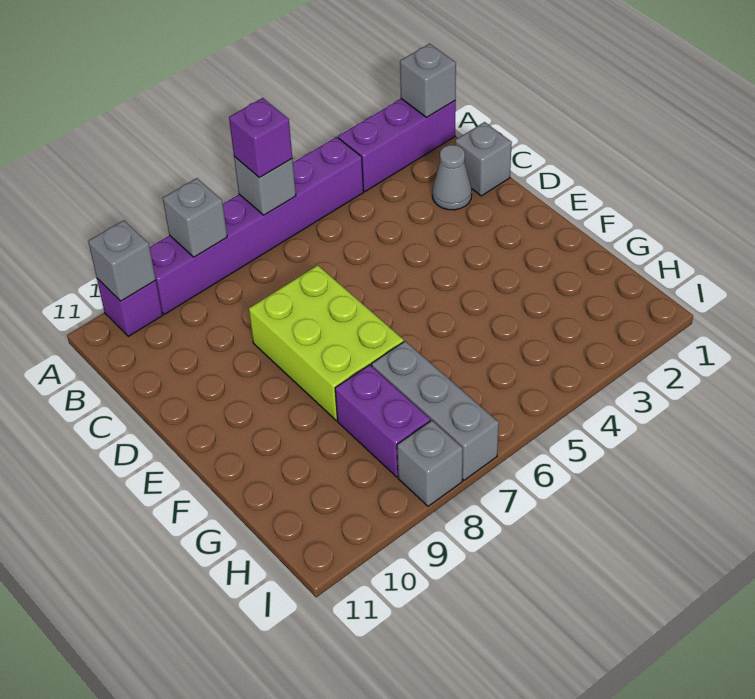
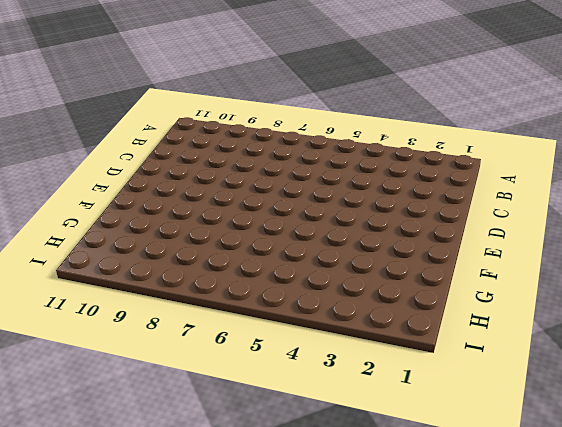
none -> purple brick A1:A3 level 1
none -> purple brick A4:A9 level 1
none -> purple brick A10 level 1

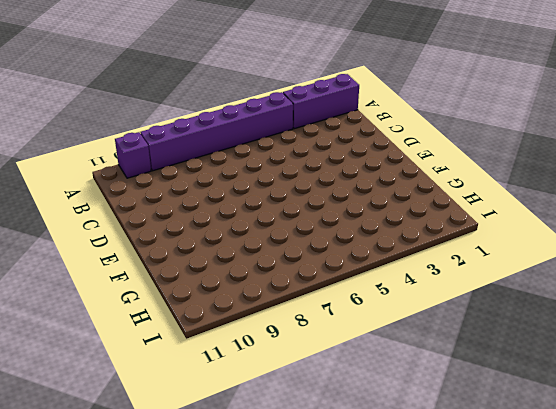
none -> grey brick C1 level 1
none -> grey cone C2 level 1
none -> lime brick D7:F8 level 1

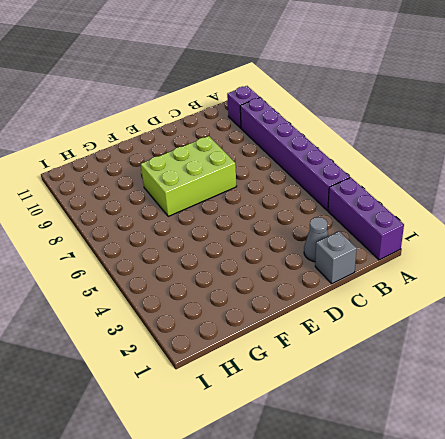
none -> grey brick G7:I7 level 1
none -> purple brick G8:H8 level 1
none -> grey brick I8 level 1

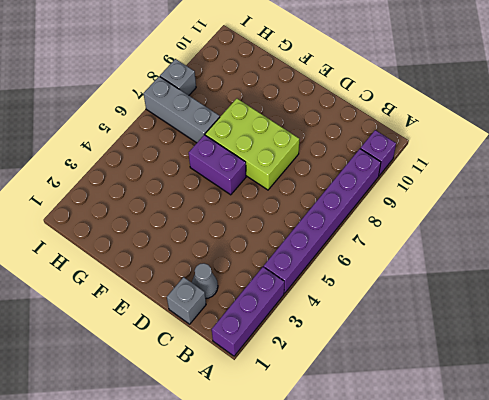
purple brick E6:F6 level 1 -> purple brick G8:H8 level 1
none -> grey brick A1 level 2
none -> grey brick A6 level 2
none -> grey brick A8 level 2

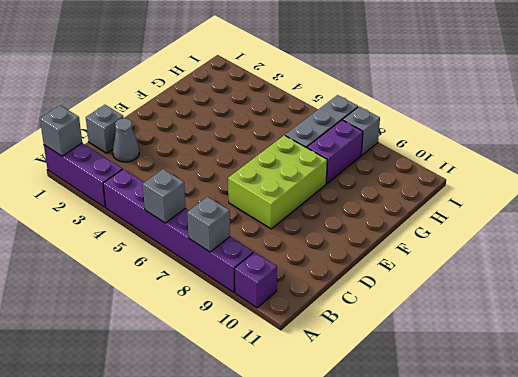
none -> grey brick A10 level 2
none -> purple brick A6 level 3

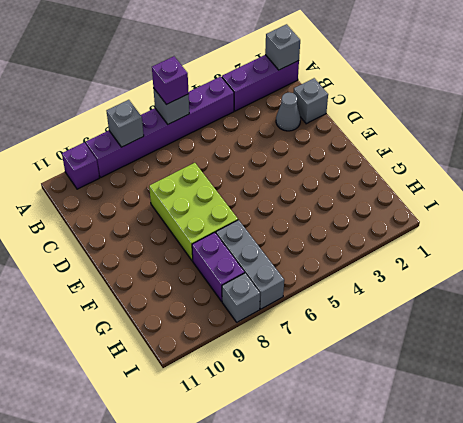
none -> grey brick A10 level 2

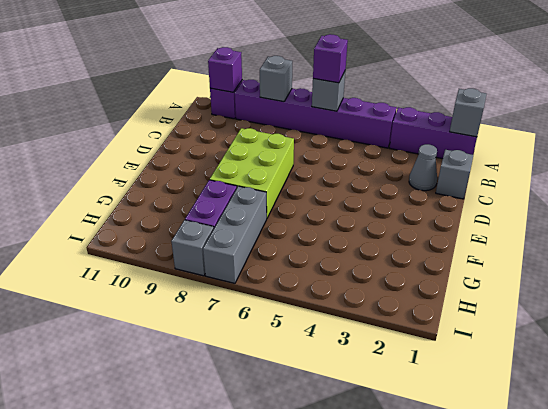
purple brick A10 level 2 -> grey brick A10 level 2

